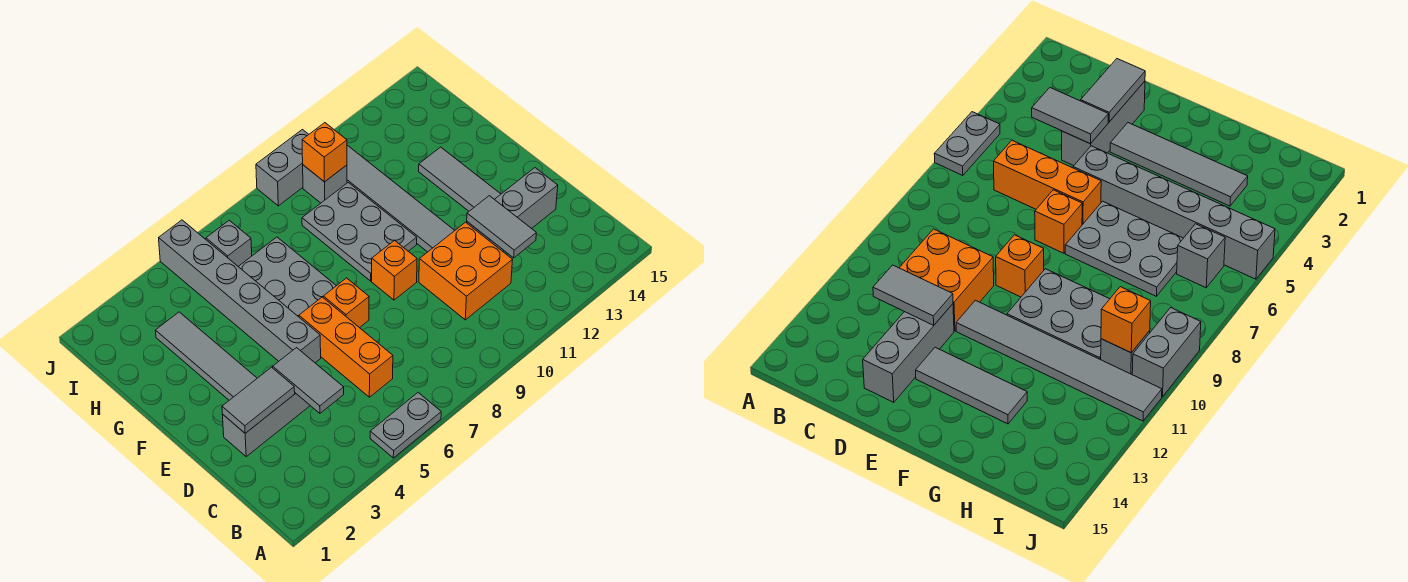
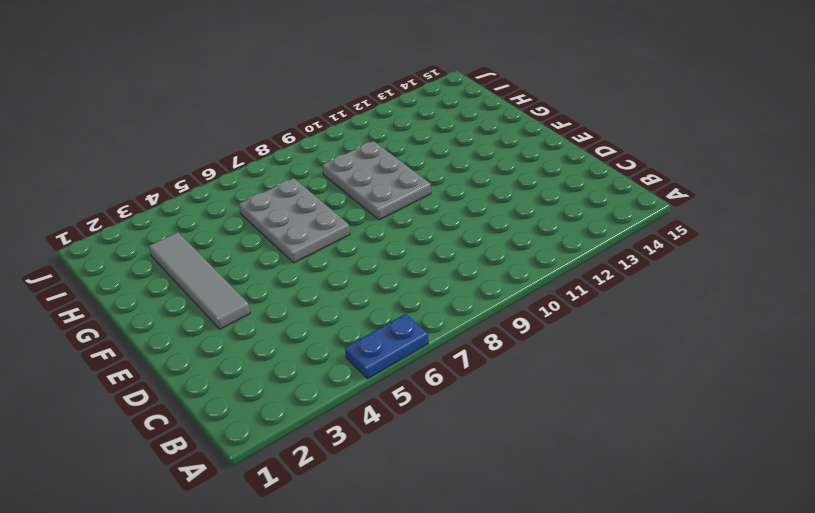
blue plate A5:A6 level 1 -> grey plate A5:A6 level 1
none -> orange brick C6:E6 level 1
none -> orange brick C10:D11 level 1
none -> grey brick D2:D4 level 1

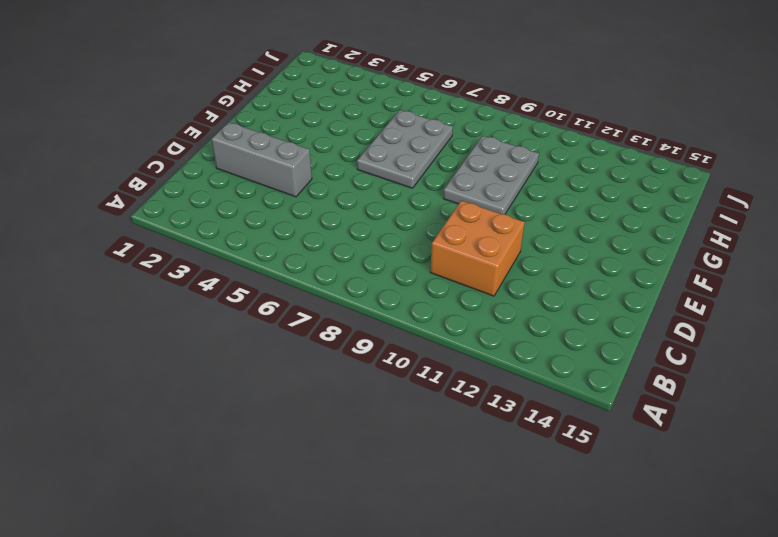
none -> grey plate A5:A6 level 1
none -> orange brick C6:E6 level 1
none -> grey brick D12:D14 level 1

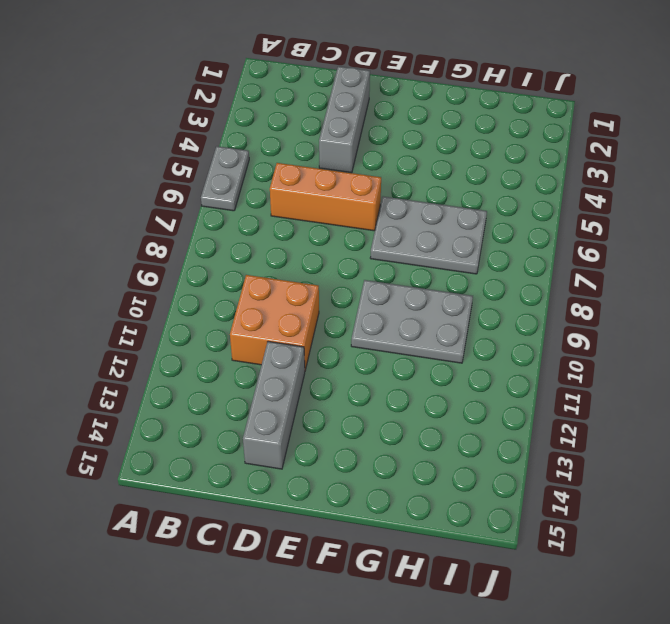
none -> grey tile E3:H3 level 1
none -> grey brick E5:J5 level 1
none -> orange brick E7 level 1

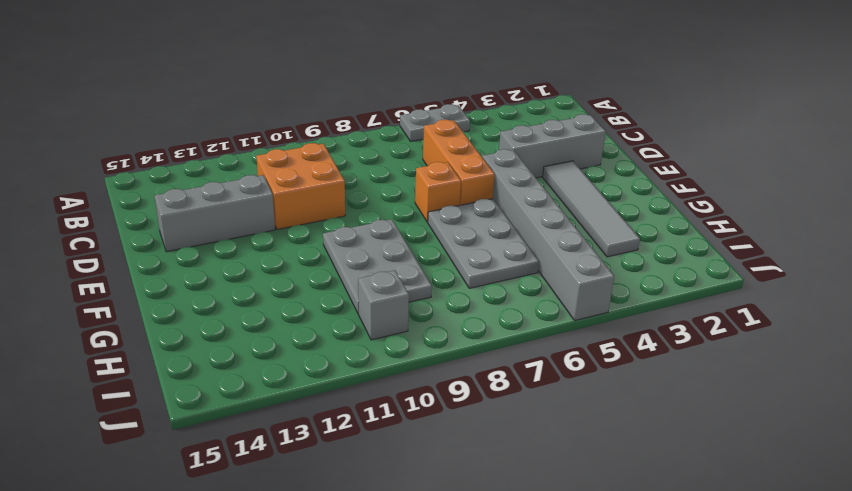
none -> orange brick E9 level 1
none -> grey tile E11:J11 level 1
none -> grey tile E13:G13 level 1

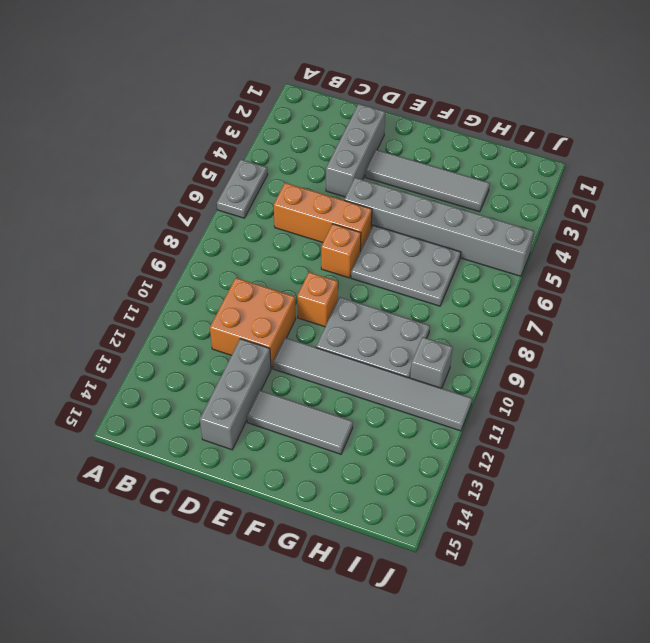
none -> grey brick I6 level 1
none -> grey brick J9:J10 level 1
none -> grey tile C4:D4 level 2

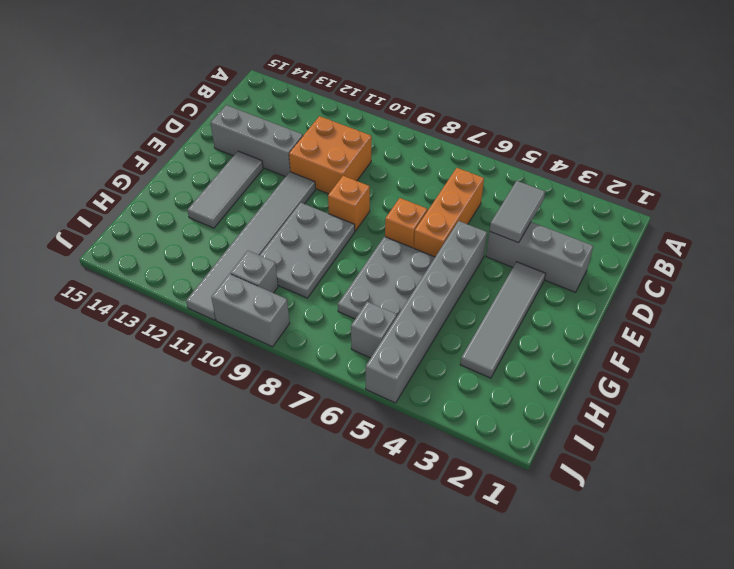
none -> grey plate A5:A6 level 1
none -> grey tile C12:D12 level 2
none -> grey tile D2:D3 level 2

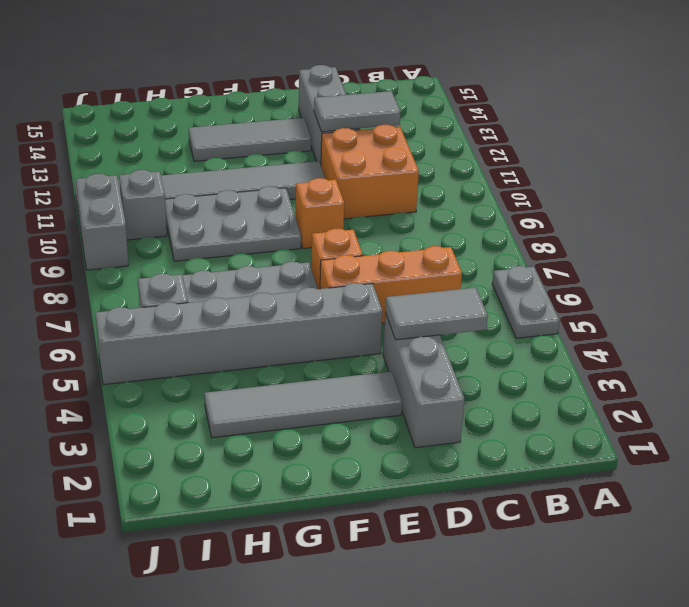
none -> grey tile D2:D3 level 2
none -> orange brick I10 level 2

